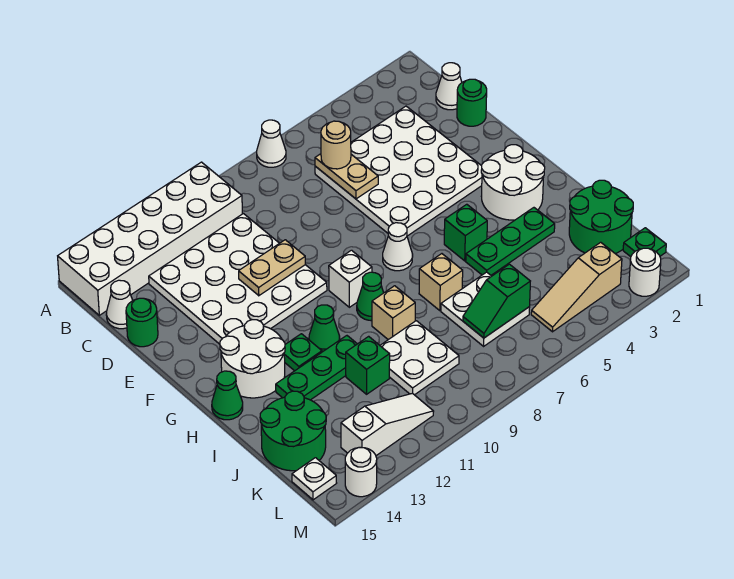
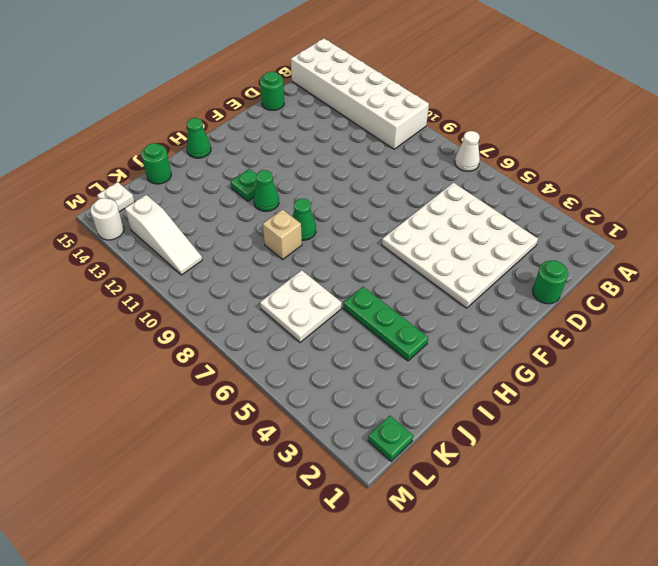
green round brick J15 level 1 -> green round brick J14:K15 level 1
none -> white cone C1 level 1
none -> white plate C10:F13 level 1
none -> white cone C15 level 1
none -> white round brick G2:H3 level 1

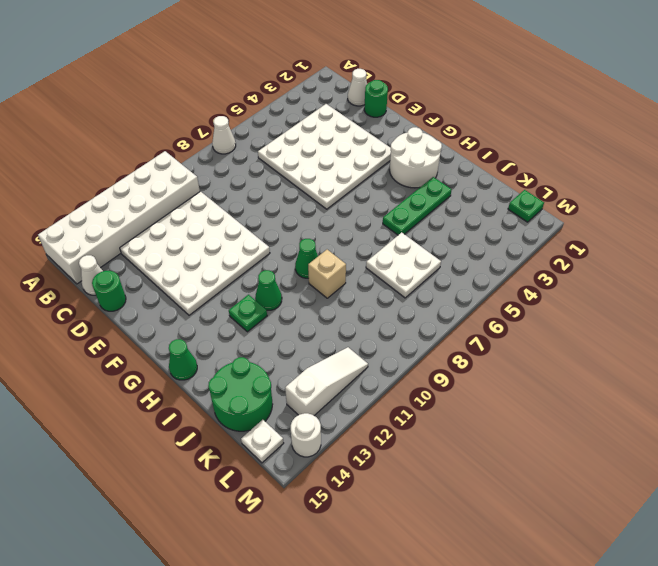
none -> white cone G7 level 1
none -> white brick G9 level 1
none -> white round brick G13:H14 level 1
none -> green brick H5 level 1

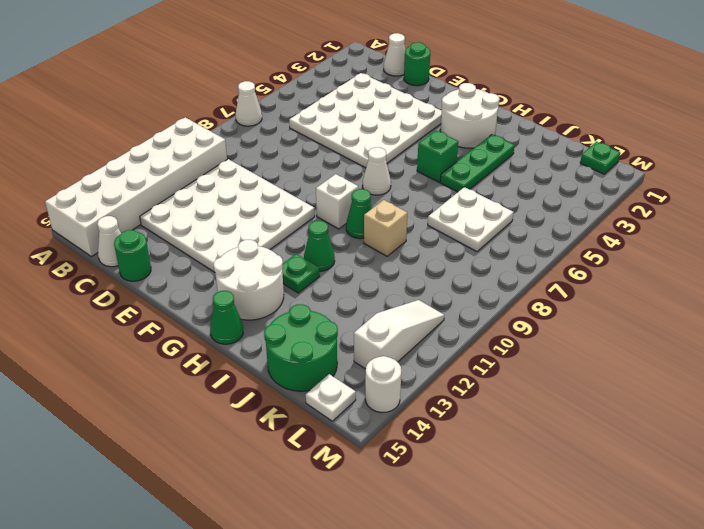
none -> tan brick I7 level 1
none -> green plate I11:I13 level 1
none -> green round brick J1:K2 level 1
none -> white plate J9:K10 level 1

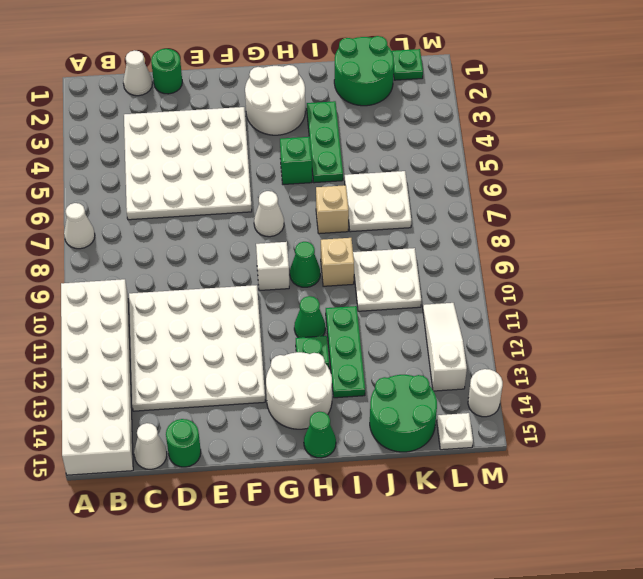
none -> green brick J11 level 1
none -> tan slope L3:L5 level 1 top 3
none -> white round brick M2 level 1
none -> tan plate C6:D6 level 2

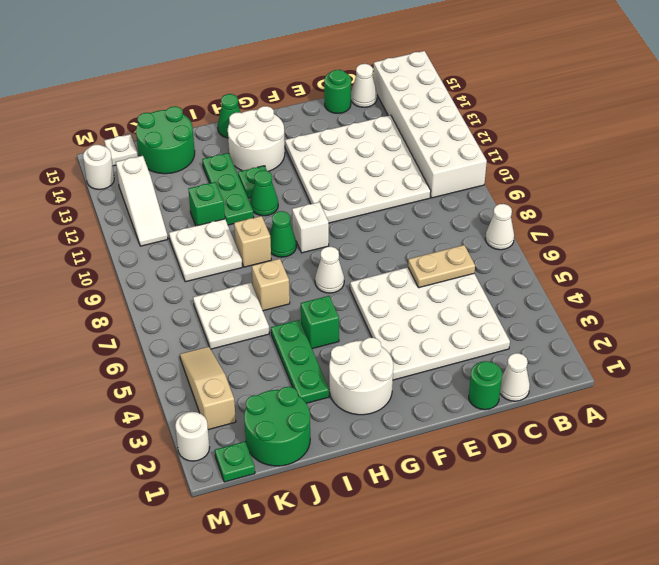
none -> tan plate E10:E11 level 2
none -> green slope K6:K7 level 2 top 6
none -> tan round brick C6 level 3

